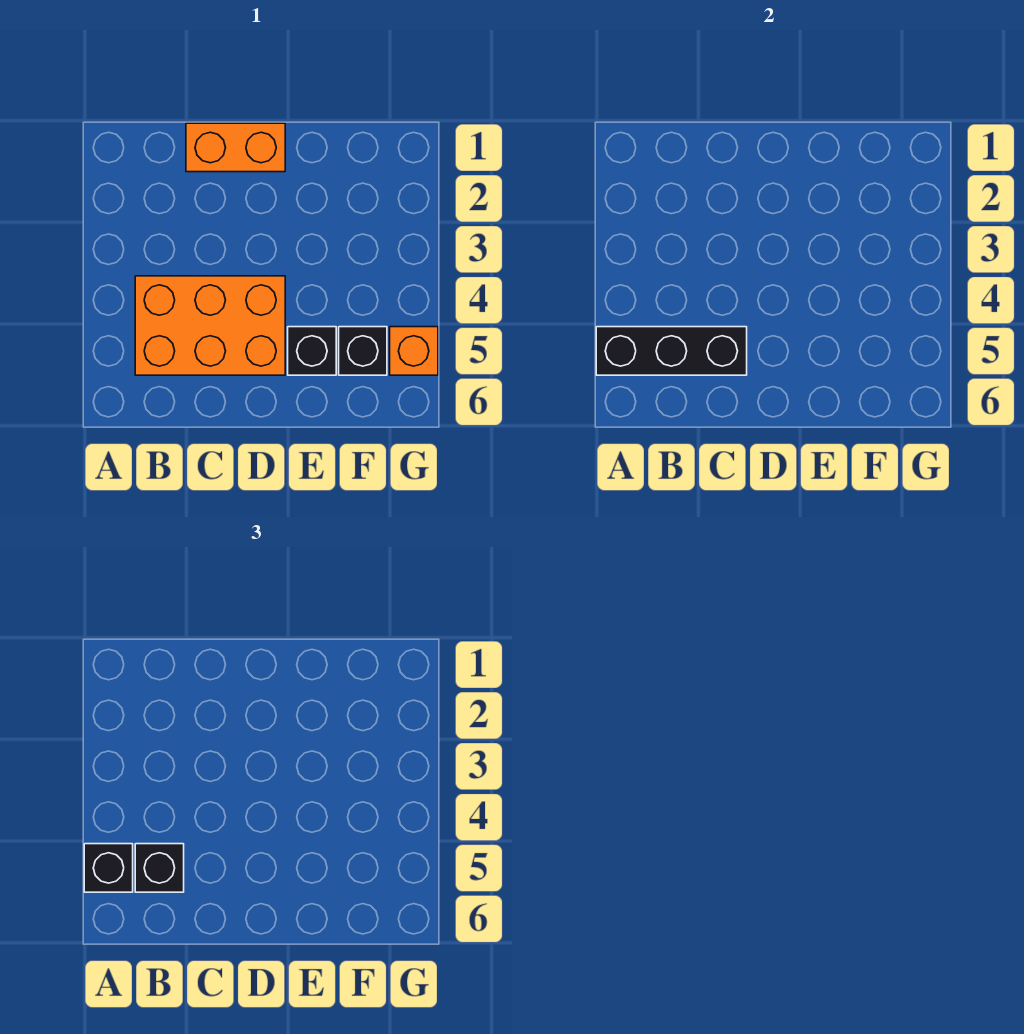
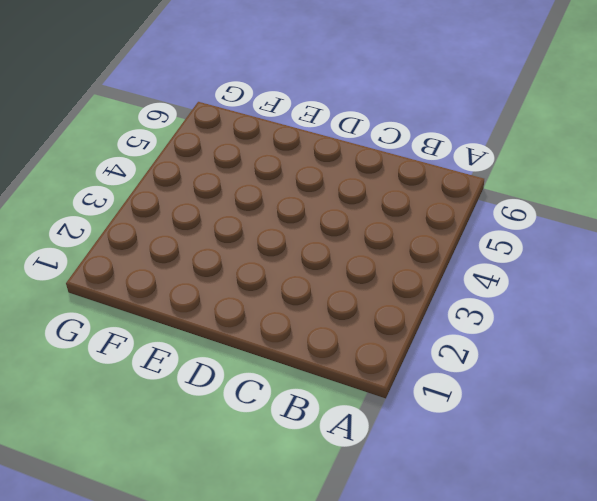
none -> orange brick B4:D5 level 1
none -> orange brick C1:D1 level 1

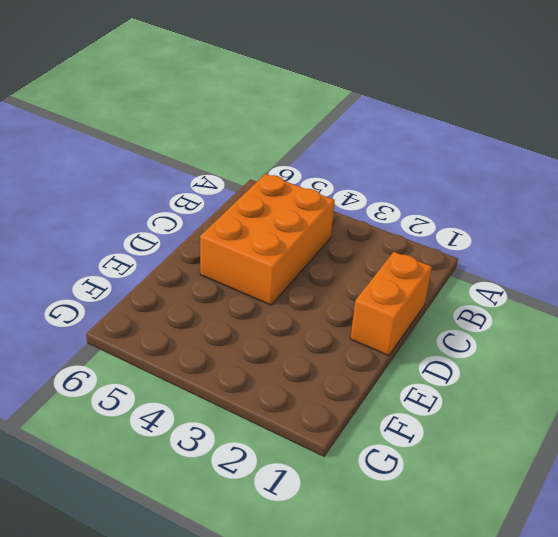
none -> black brick E5 level 1
none -> black brick F5 level 1

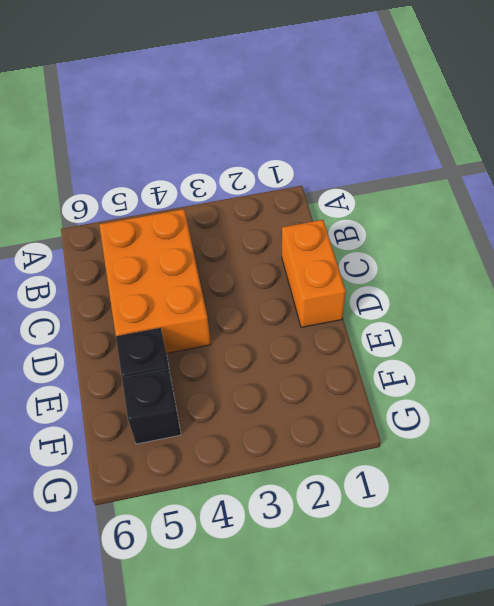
none -> orange brick G5 level 1
none -> black brick A5:C5 level 2

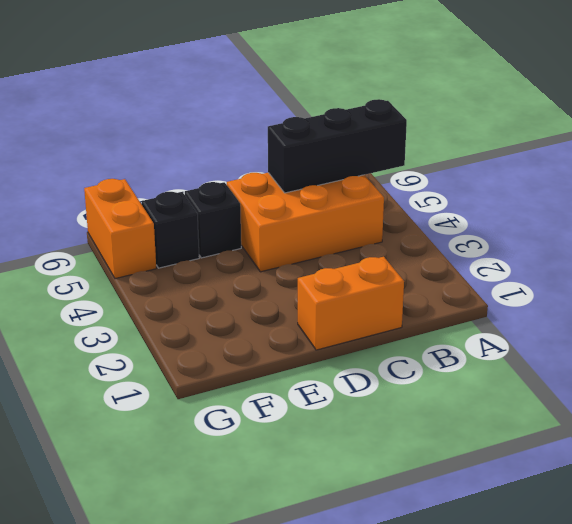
orange brick G5:G6 level 1 -> orange brick G5 level 1
none -> black brick A5 level 3
none -> black brick B5 level 3

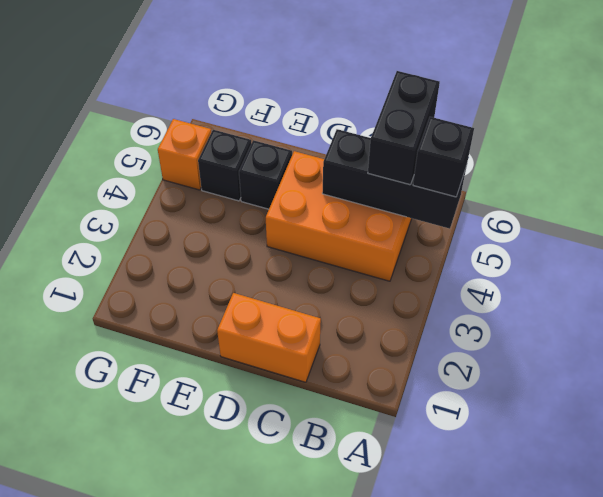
black brick B5:B6 level 3 -> black brick B5 level 3

